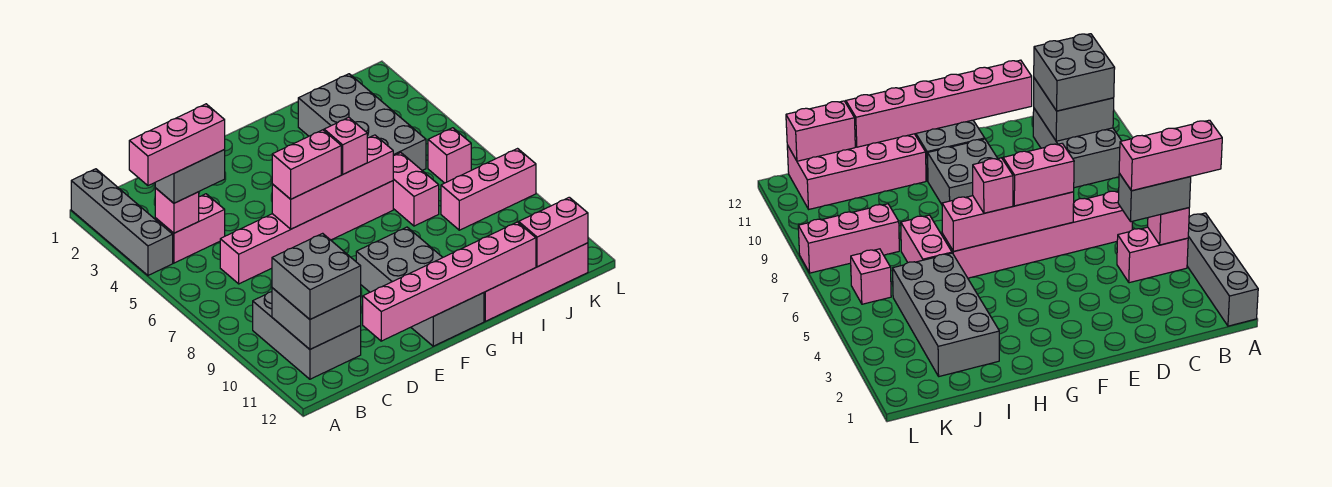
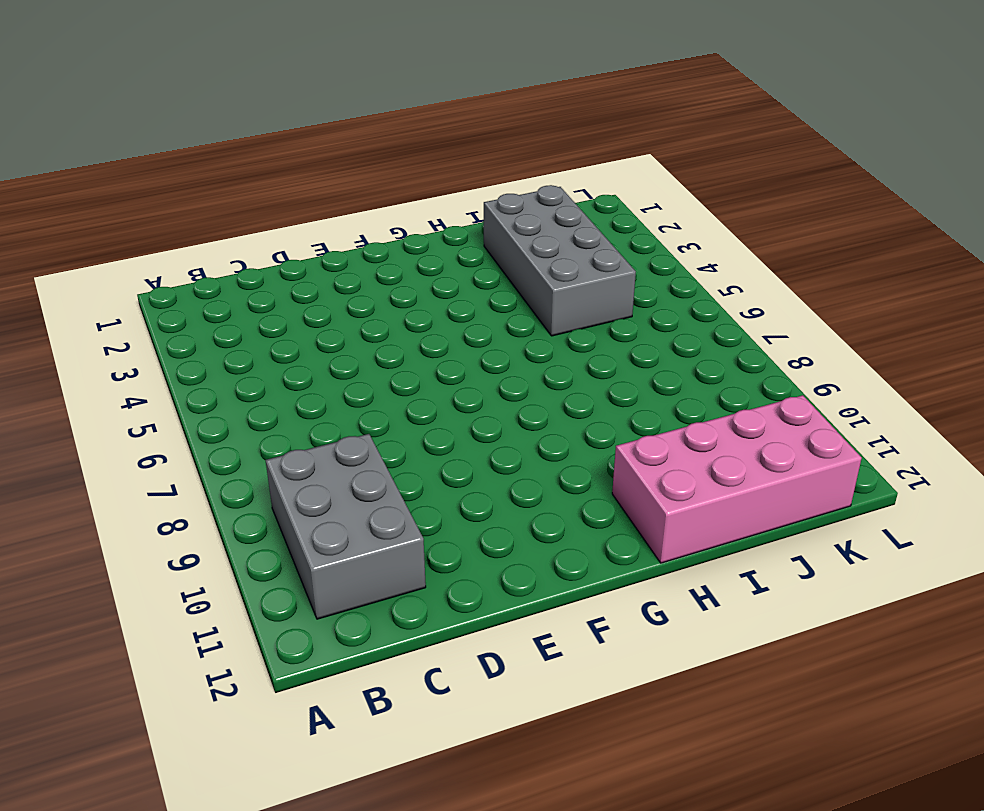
none -> grey brick A1:A4 level 1
none -> pink brick B4:C4 level 1
none -> pink brick C6:H6 level 1

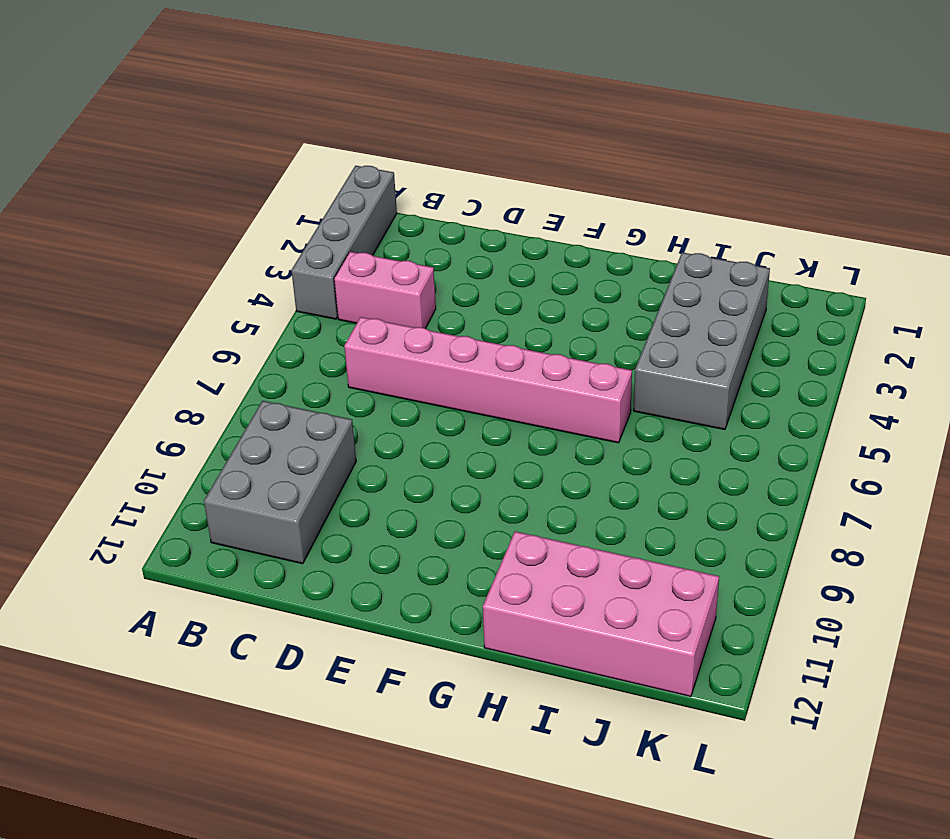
none -> grey brick F9:G10 level 1
none -> grey brick F11:G12 level 1
none -> pink brick I6:I7 level 1

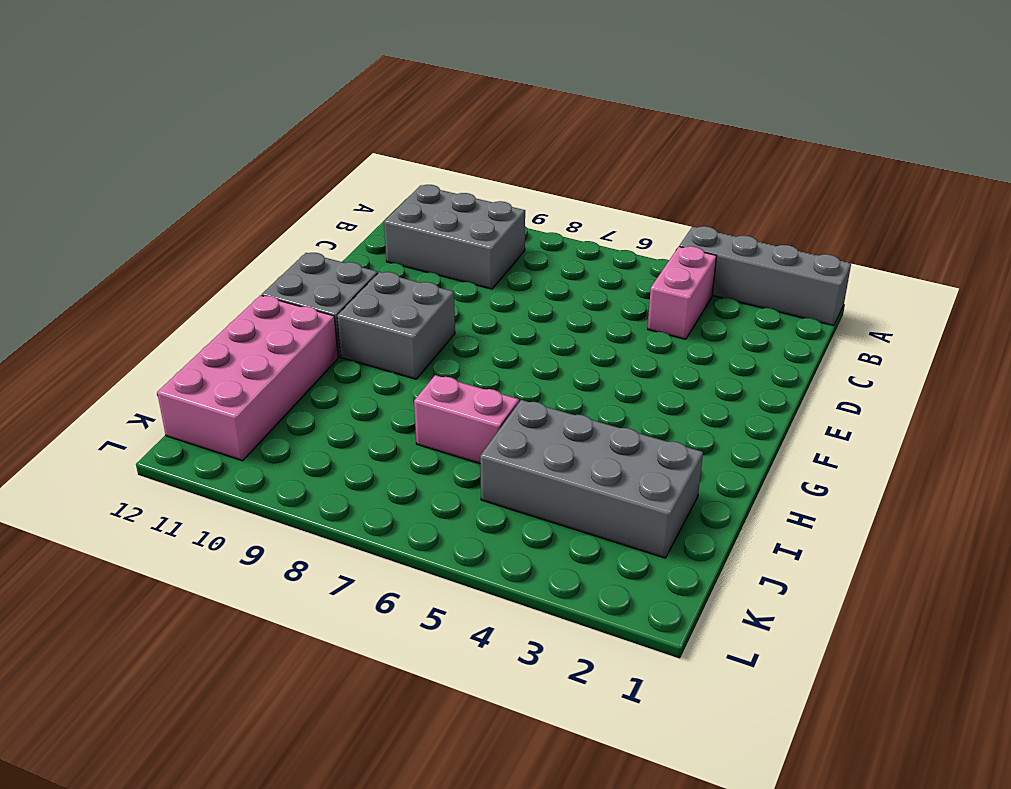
none -> pink brick C6:H6 level 1
none -> pink brick J8:L8 level 1
none -> pink brick K6 level 1

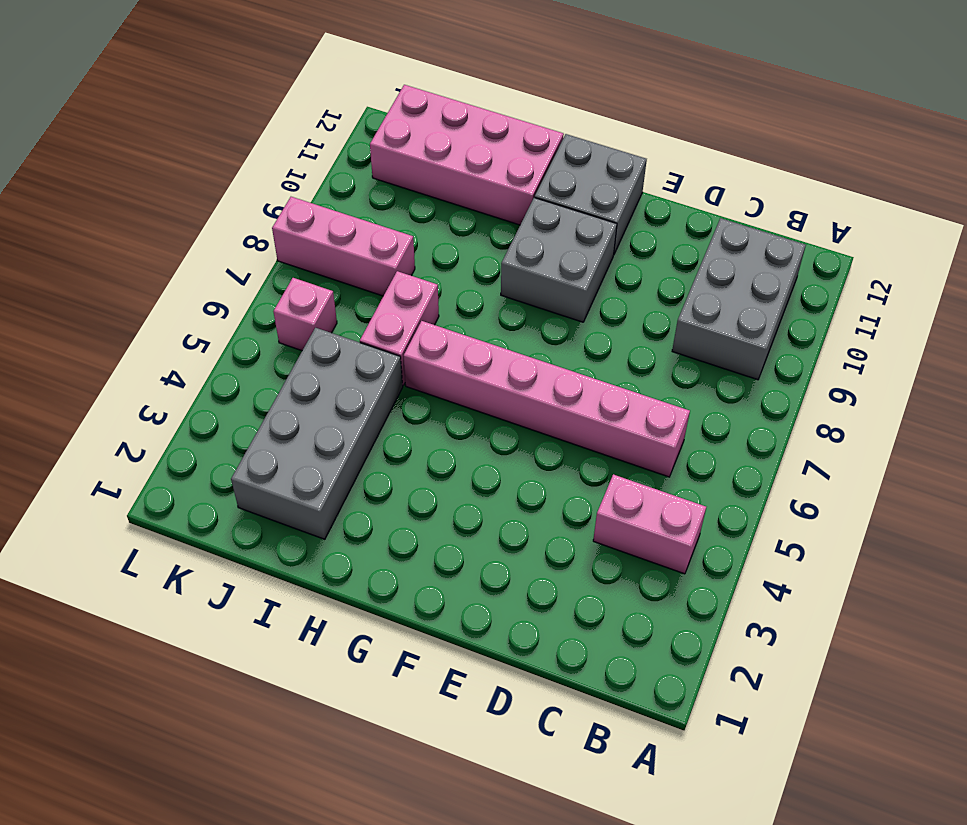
none -> grey brick A1:A4 level 1
none -> pink brick B4 level 2
none -> grey brick B10:C11 level 2

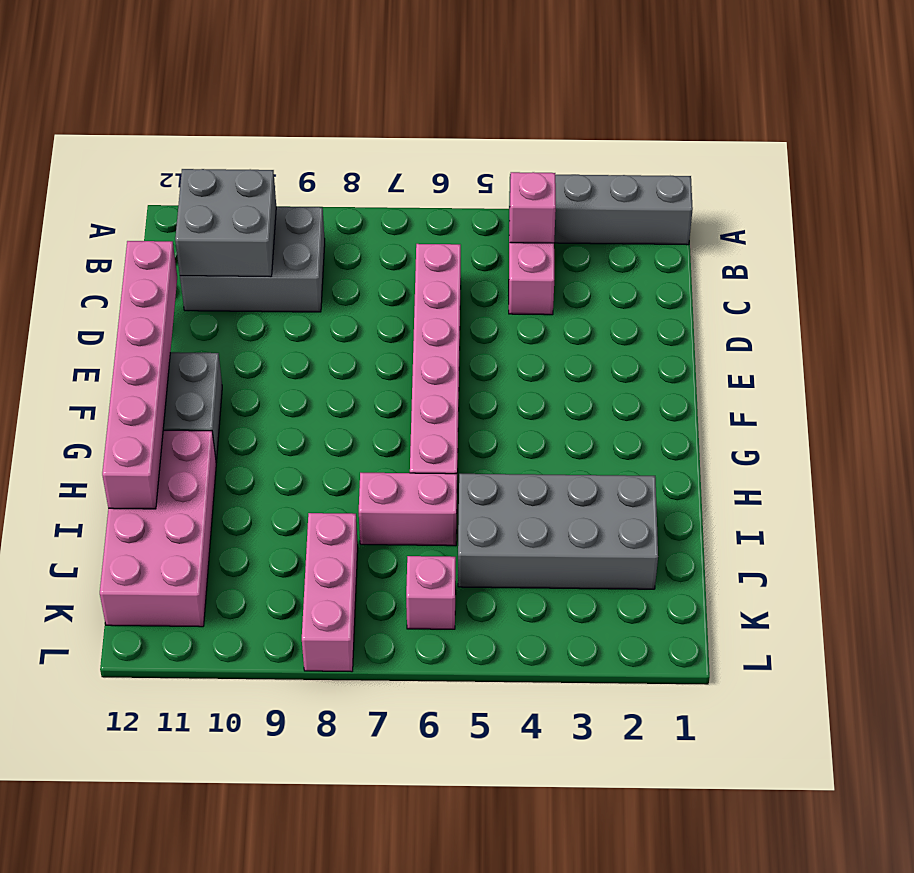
none -> grey brick F9:G10 level 1
none -> pink brick E6:H6 level 2
none -> pink brick J12:K12 level 2

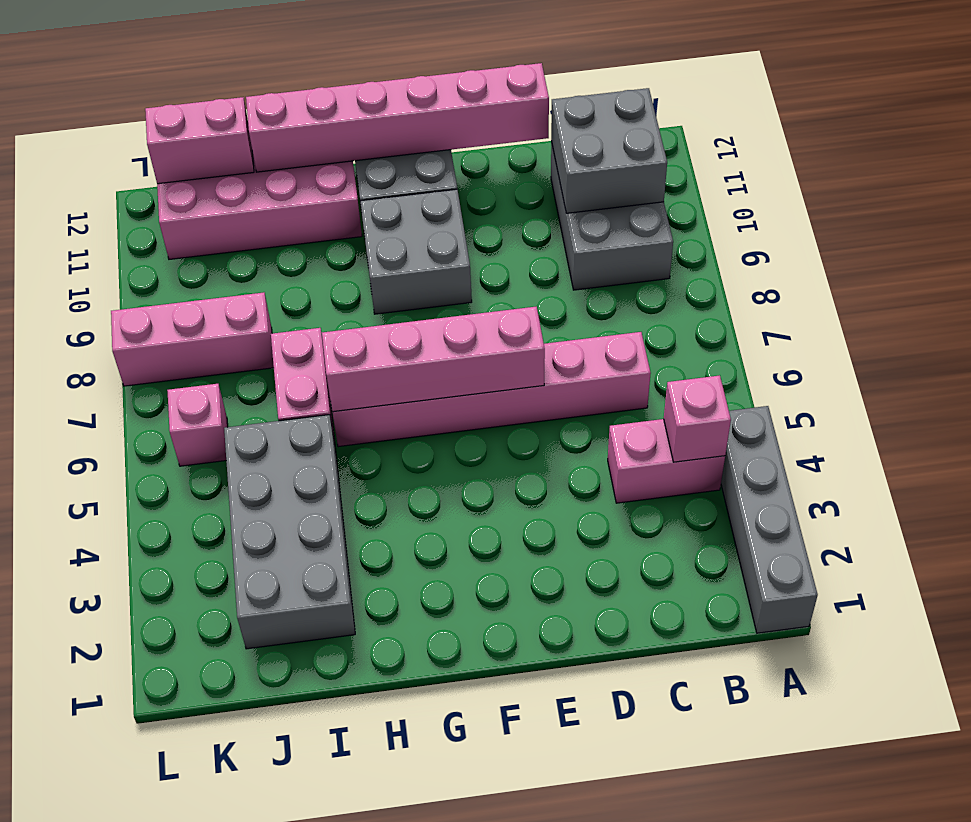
none -> grey brick B4:C4 level 3
none -> grey brick B10:C11 level 3
none -> pink brick E6:F6 level 3

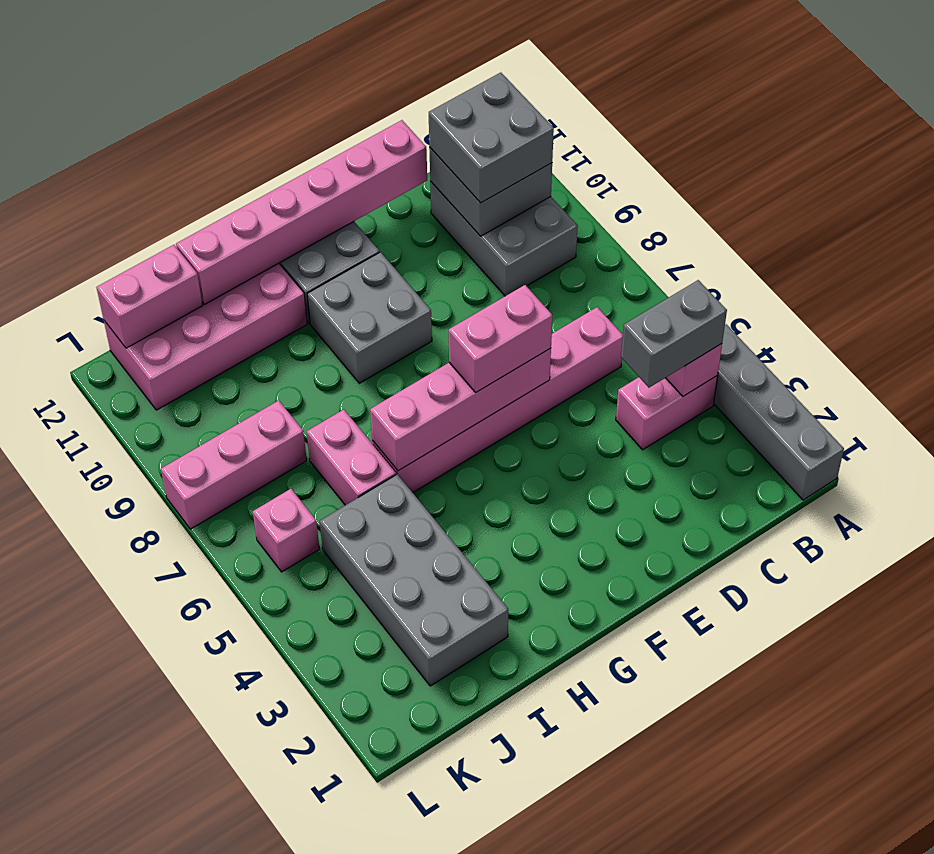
none -> pink brick G6 level 3
none -> pink brick A4:C4 level 4

